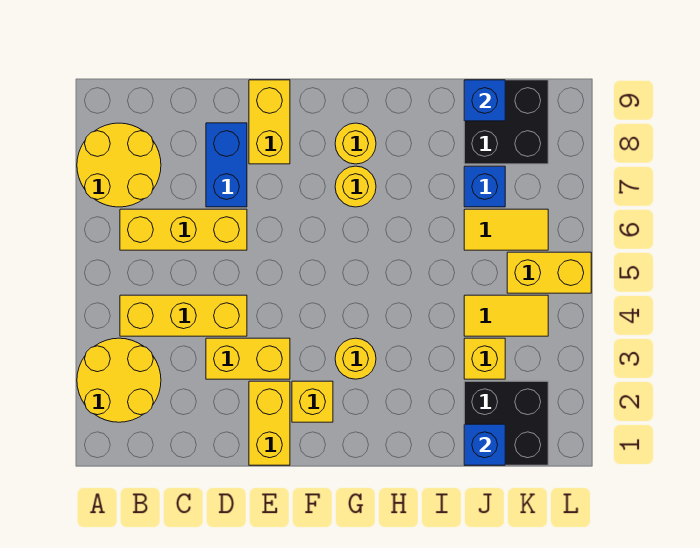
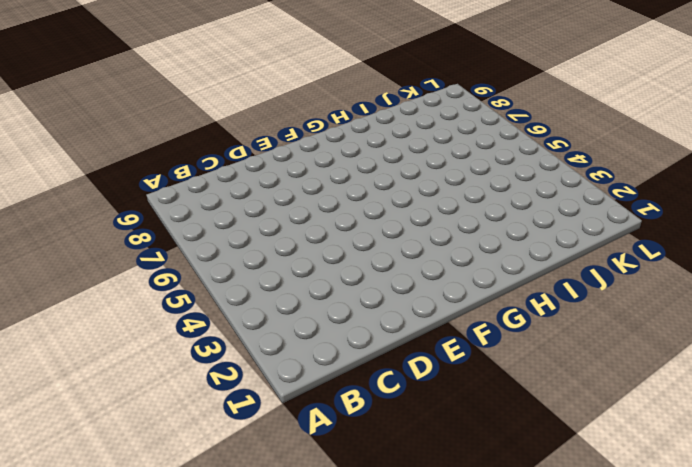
none -> yellow round brick A2:B3 level 1
none -> yellow round brick A7:B8 level 1
none -> yellow brick B4:D4 level 1

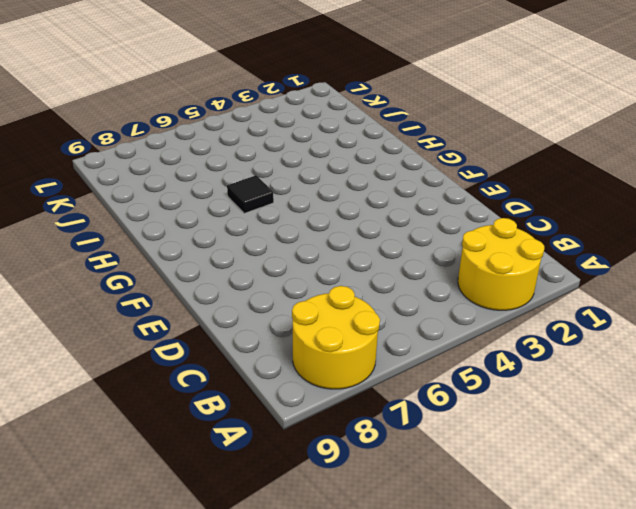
black tile H6 level 1 -> none
none -> yellow brick B4:D4 level 1
none -> yellow brick B6:D6 level 1
none -> yellow brick D3:E3 level 1

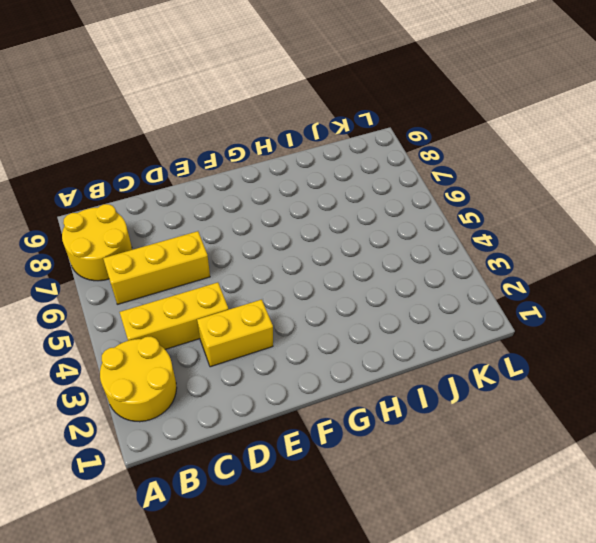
none -> blue brick D7:D8 level 1
none -> yellow brick E1:E2 level 1
none -> yellow brick E8:E9 level 1

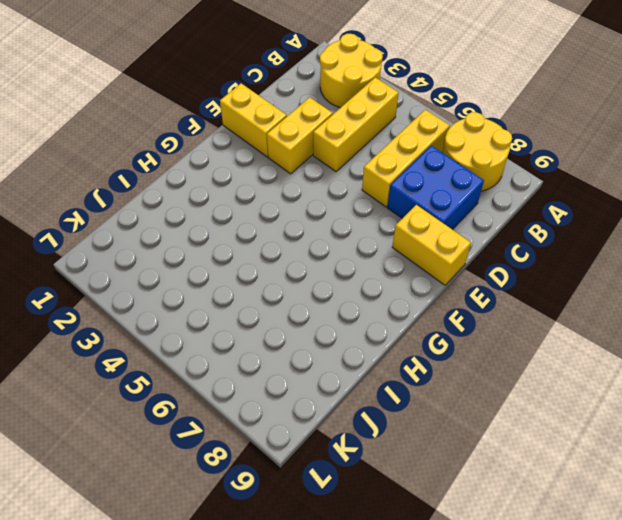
blue brick C7:D8 level 1 -> blue brick D7:D8 level 1
none -> yellow brick F2 level 1
none -> yellow round brick G3 level 1
none -> yellow round brick G7 level 1

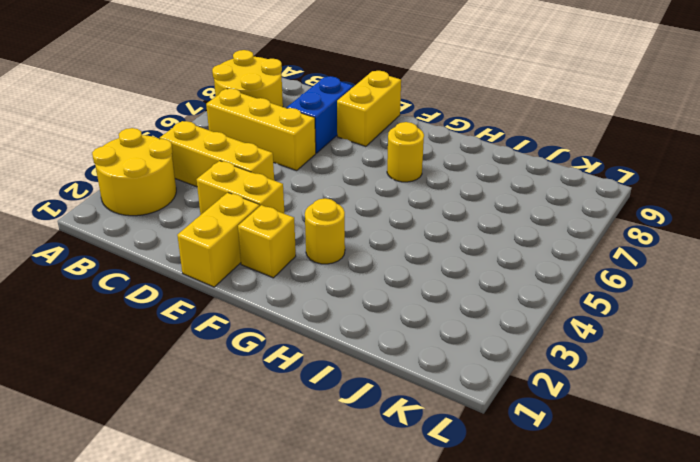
none -> yellow round brick G8 level 1
none -> black brick J1:K2 level 1
none -> yellow brick J3 level 1

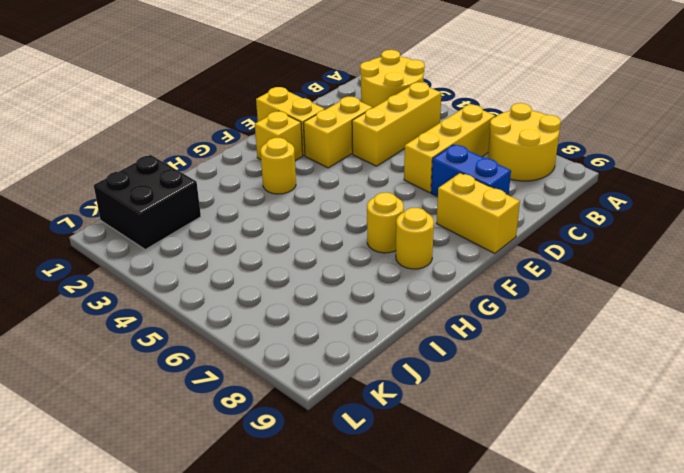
none -> yellow brick J3 level 1
none -> yellow tile J4:K4 level 1
none -> yellow tile J6:K6 level 1

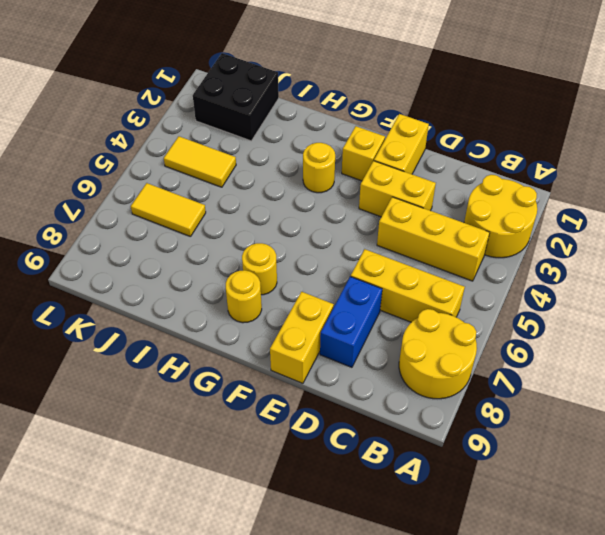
none -> yellow brick J3 level 1
none -> blue brick J7 level 1
none -> black brick J8:K9 level 1

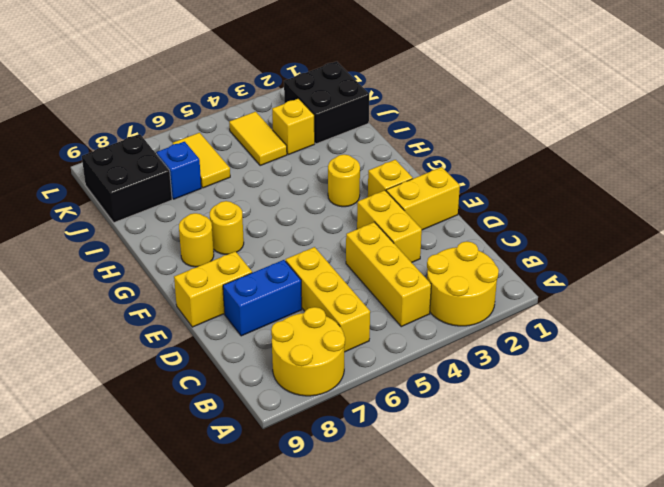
none -> yellow brick K5:L5 level 1
none -> blue brick J1 level 2
none -> blue brick J9 level 2

